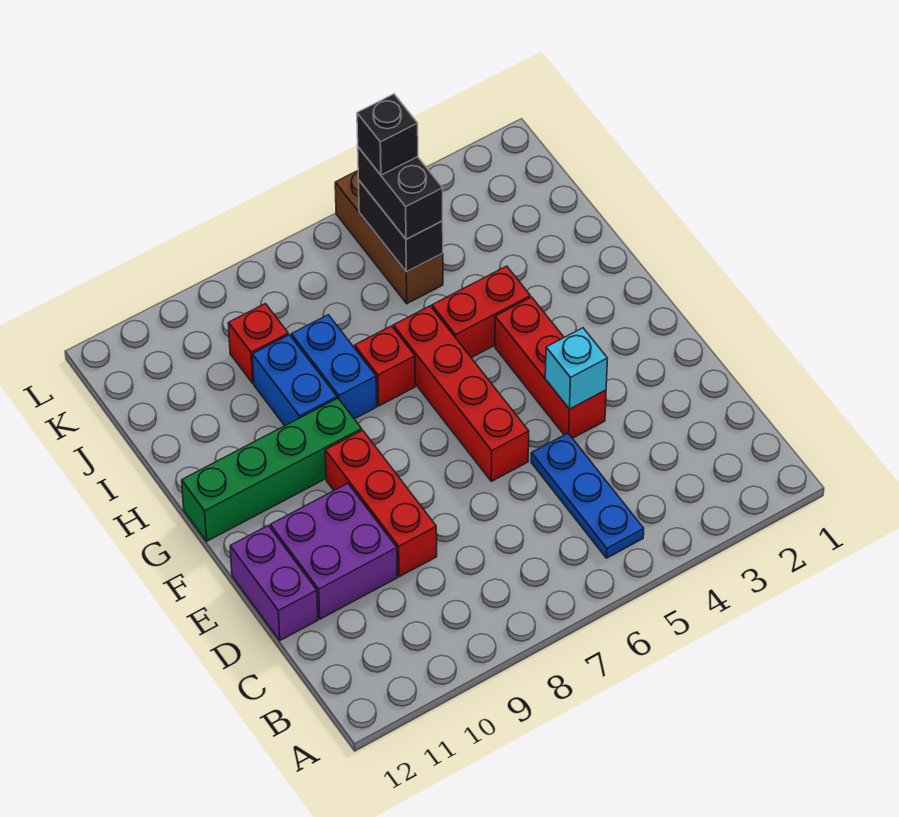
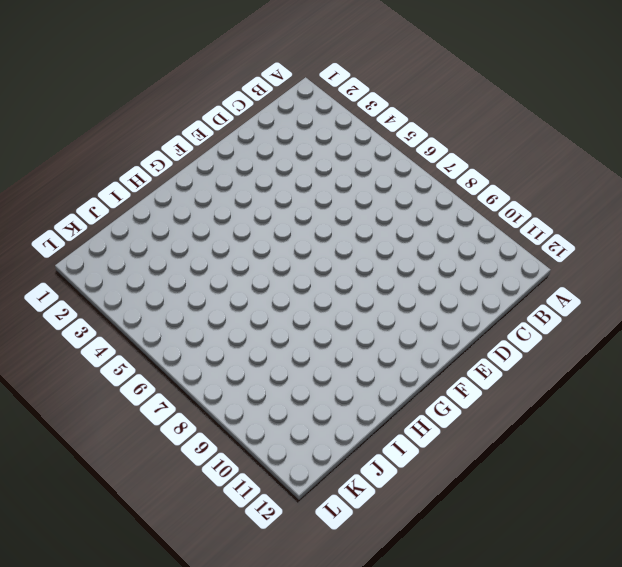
none -> blue plate B5:D5 level 1
none -> red brick D9:F9 level 1
none -> purple brick D10:E11 level 1

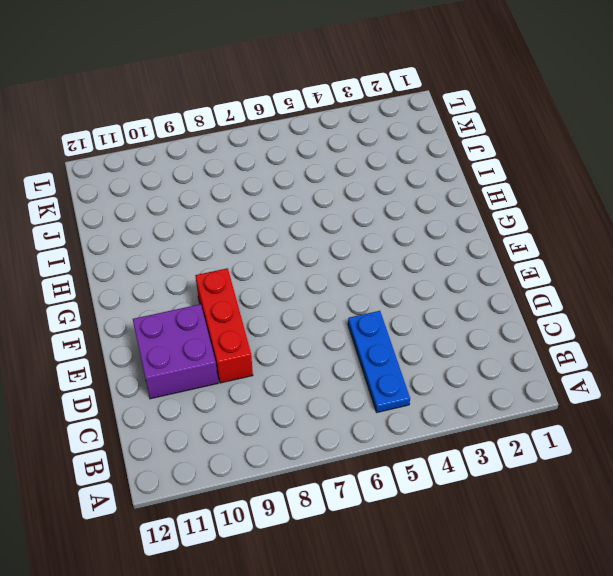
none -> purple brick D12:E12 level 1
none -> red brick E4:G4 level 1
none -> red brick E6:H6 level 1

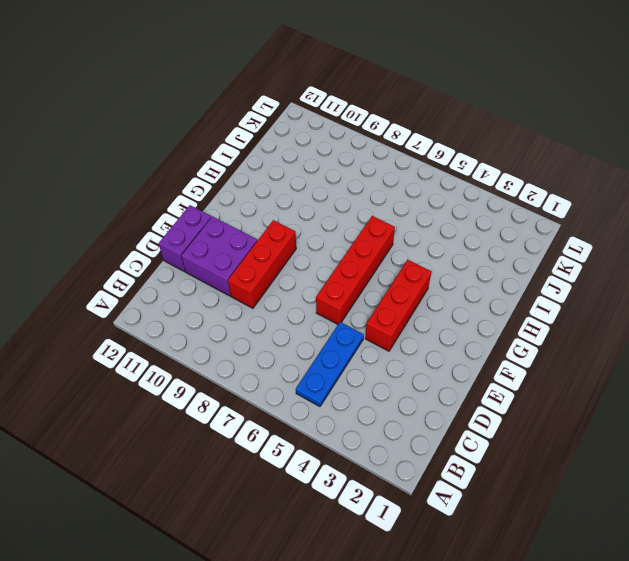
none -> green brick G9:G12 level 1
none -> red brick H4:H5 level 1
none -> red brick H7 level 1

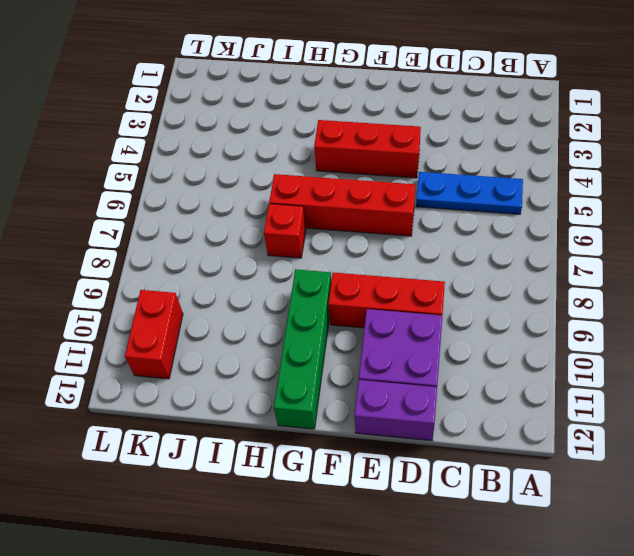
red brick K10:K11 level 1 -> red brick H4:H5 level 1
none -> blue brick H8:I8 level 1
none -> blue brick H9:I9 level 1
none -> brown brick J5:L5 level 1

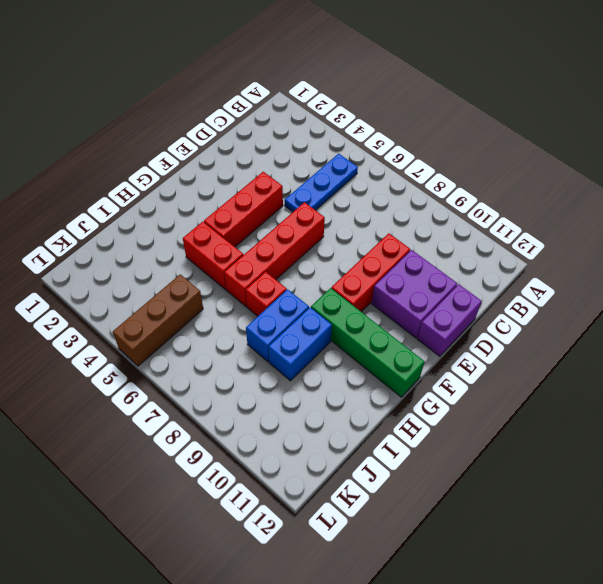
none -> red brick J9 level 1
none -> cyan brick E4 level 2
none -> black brick J5:K5 level 2

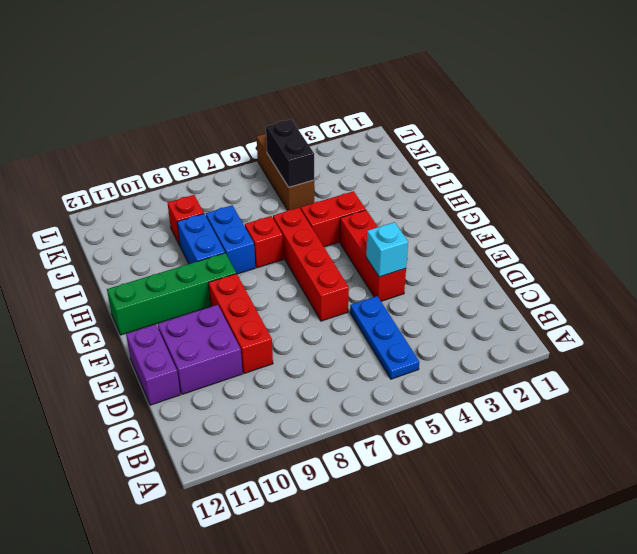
none -> black brick J5:K5 level 3
none -> black brick K5 level 4

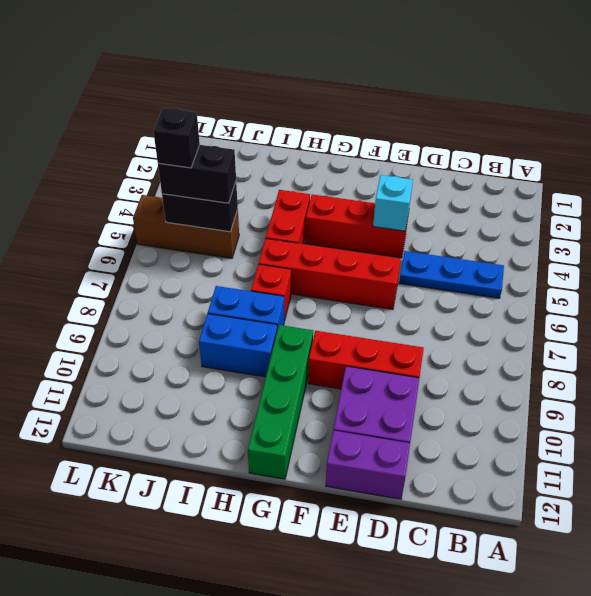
none -> red brick J9 level 1

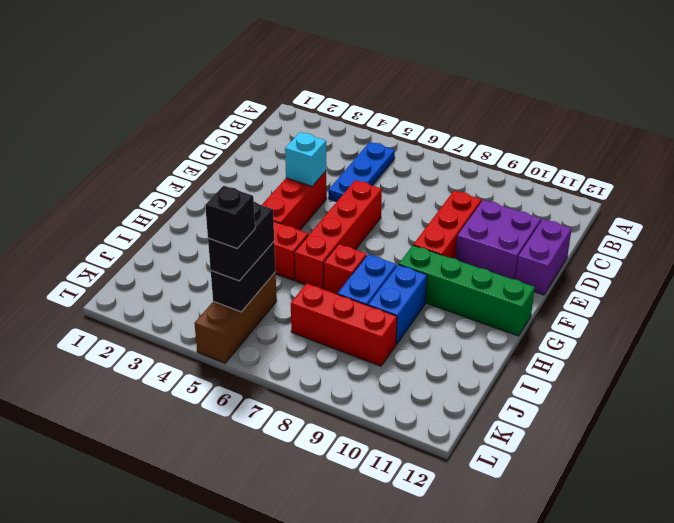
red brick J7:J9 level 1 -> red brick J9 level 1

